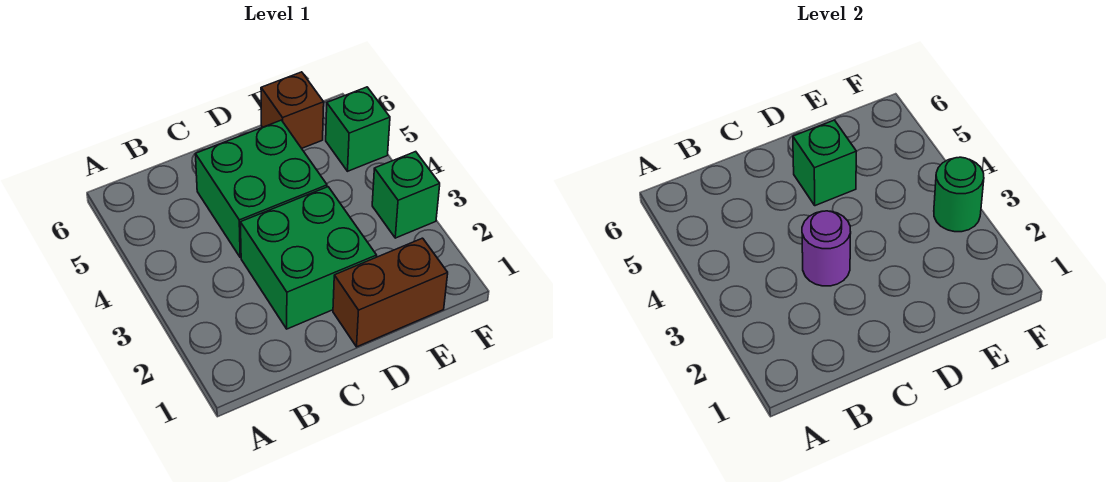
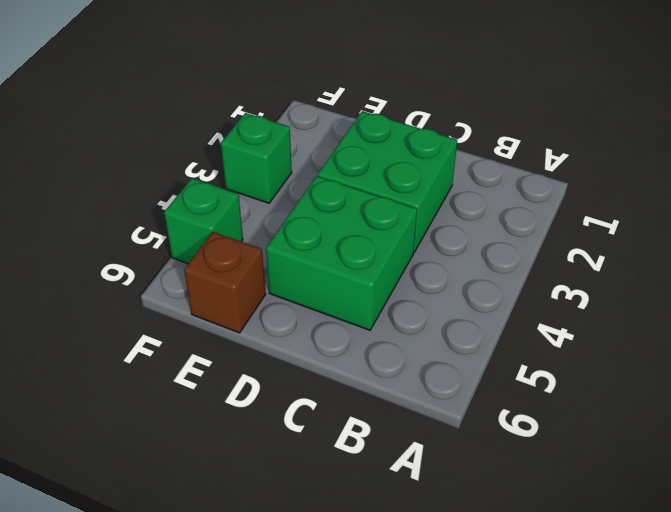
none -> brown brick D1:E1 level 1
none -> purple round brick C3 level 2

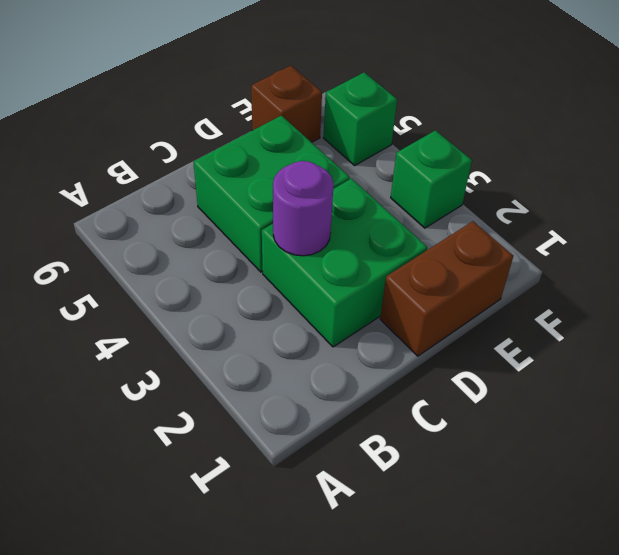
none -> green brick D5 level 2
none -> green round brick F3 level 2

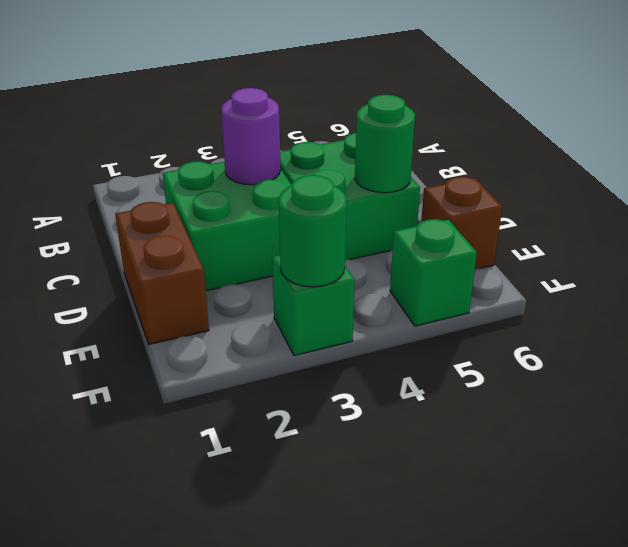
green round brick D5 level 2 -> green brick D5 level 2

